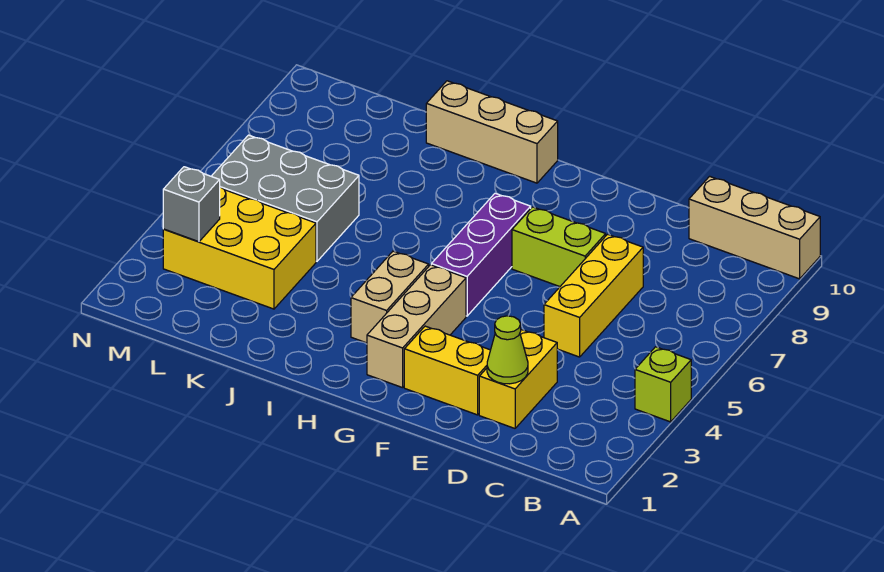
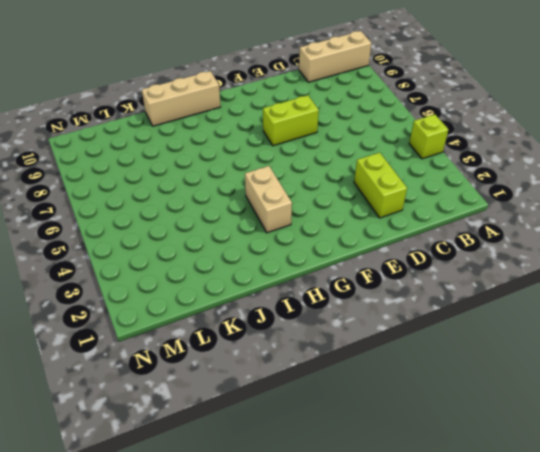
lime brick D2:D3 level 1 -> yellow brick D2:D3 level 1
none -> yellow brick D5:D7 level 1
none -> yellow brick E2:F2 level 1
none -> tan brick G2:G4 level 1

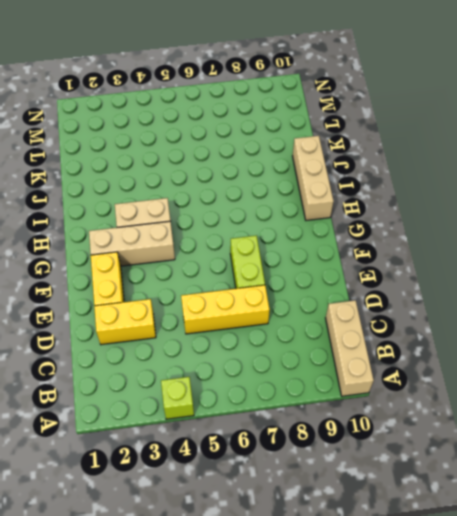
none -> purple brick G5:G7 level 1
none -> yellow brick K3:M4 level 1
none -> grey brick K5:M6 level 1

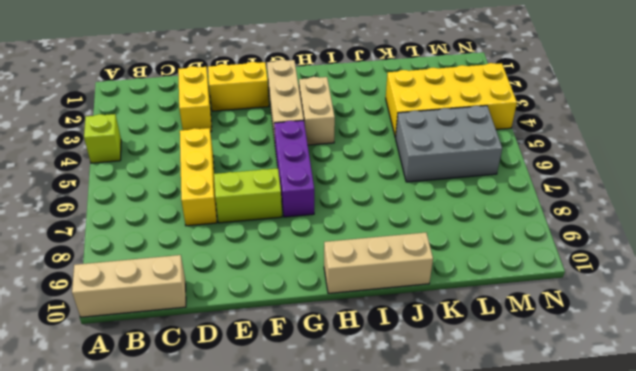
yellow brick K3:N4 level 1 -> yellow brick K3:M4 level 1
none -> lime cone D2 level 2
none -> grey brick M3 level 2

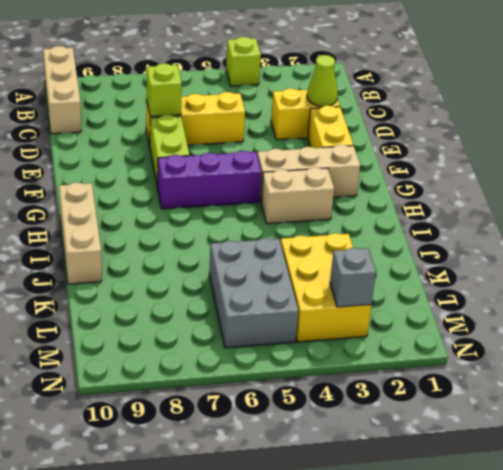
lime brick D7 level 2 -> none

